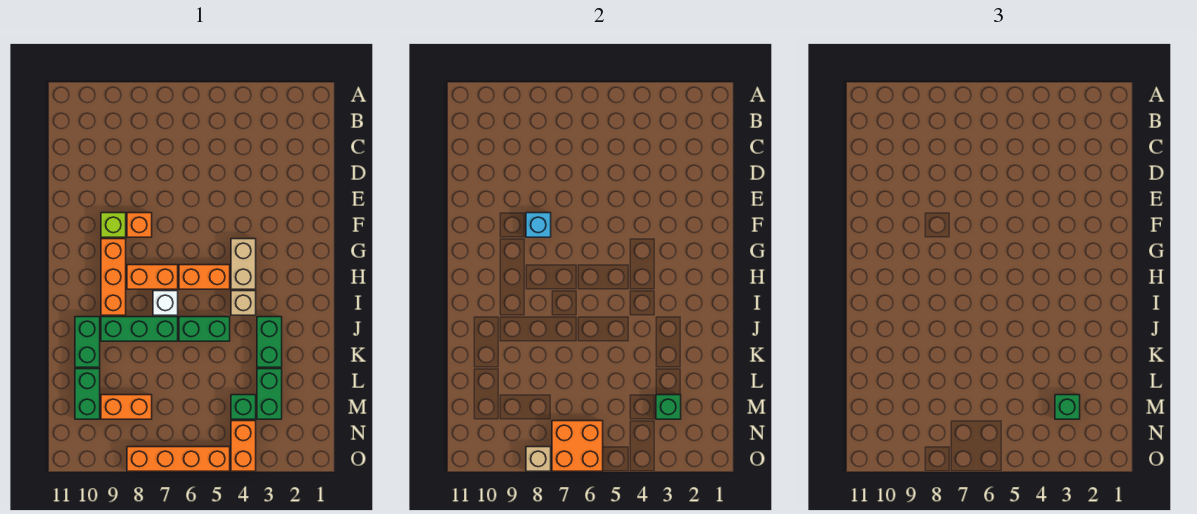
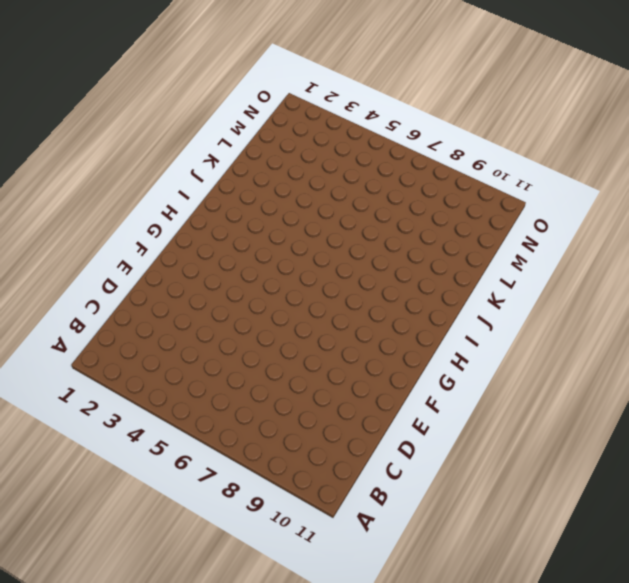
none -> orange brick F8 level 1
none -> lime brick F9 level 1
none -> tan brick G4:H4 level 1

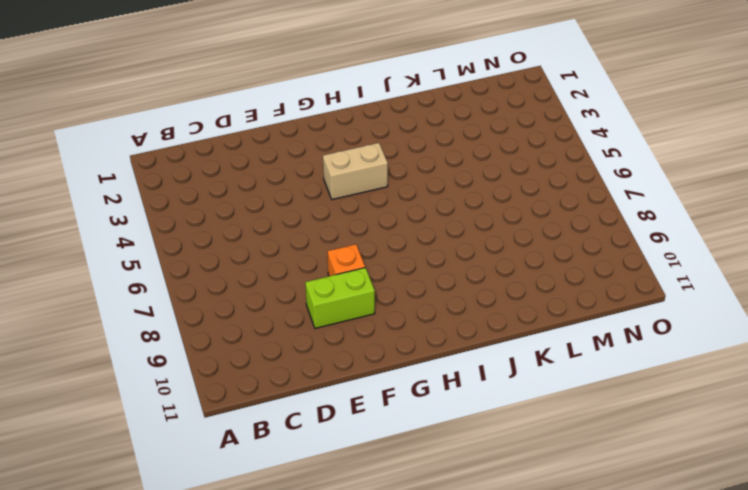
lime brick E9:F9 level 1 -> lime brick F9 level 1
none -> orange brick G9:I9 level 1
none -> orange brick H5:H6 level 1
none -> orange brick H7:H8 level 1

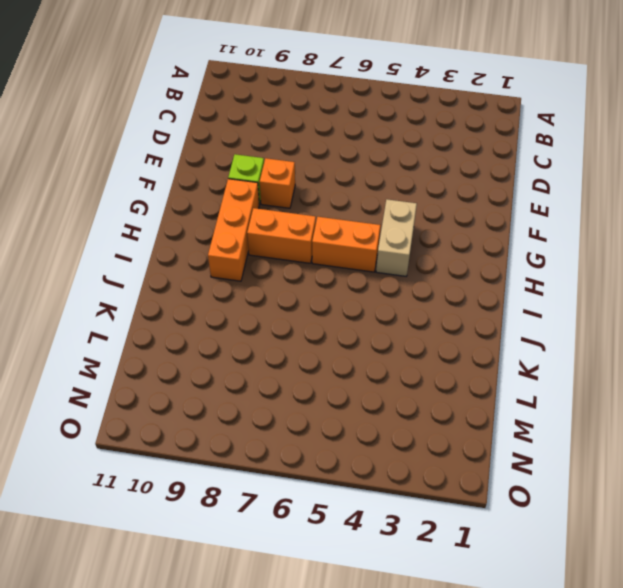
none -> tan brick I4 level 1
none -> white brick I7 level 1
none -> green brick J3:K3 level 1

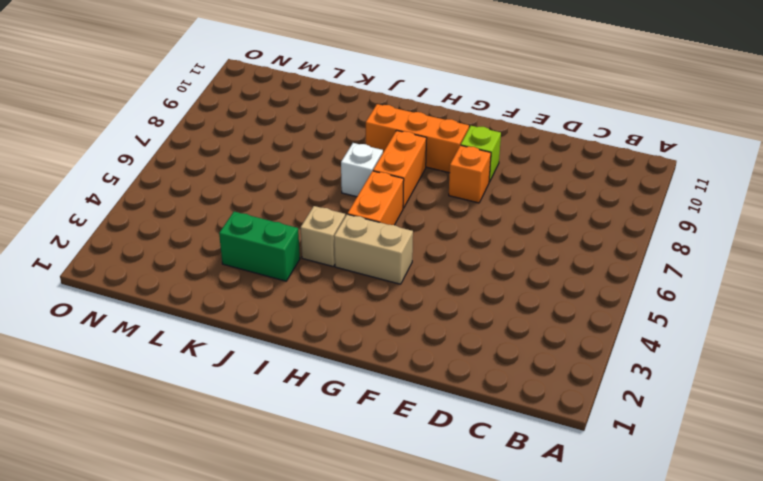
none -> green brick J5:J6 level 1
none -> green brick J7:J9 level 1
none -> green brick J10:K10 level 1

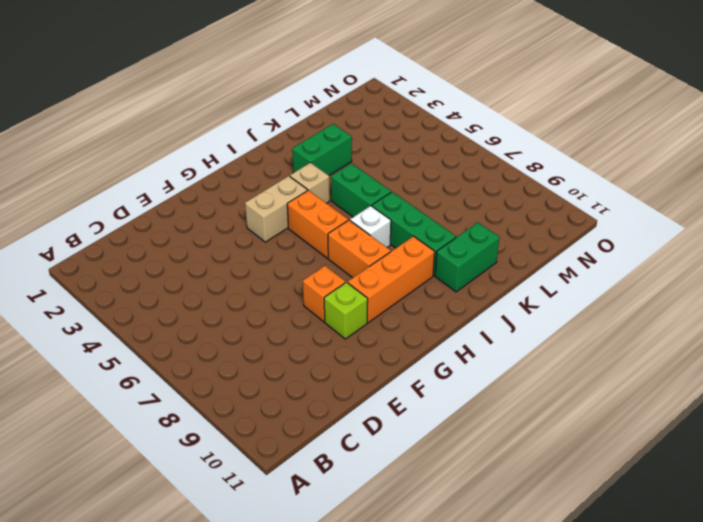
none -> green brick L3:M3 level 1
none -> green brick L10:M10 level 1
none -> green brick M4 level 1

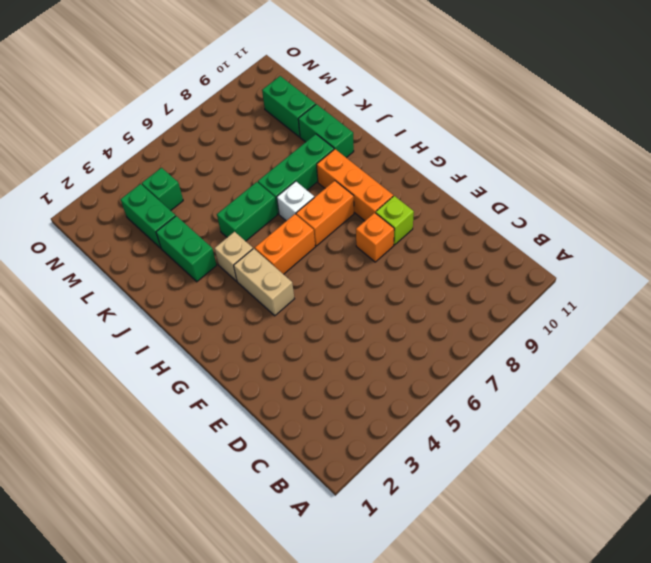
none -> orange brick M8:M9 level 1
none -> orange brick N4:O4 level 1
none -> orange brick O5:O8 level 1

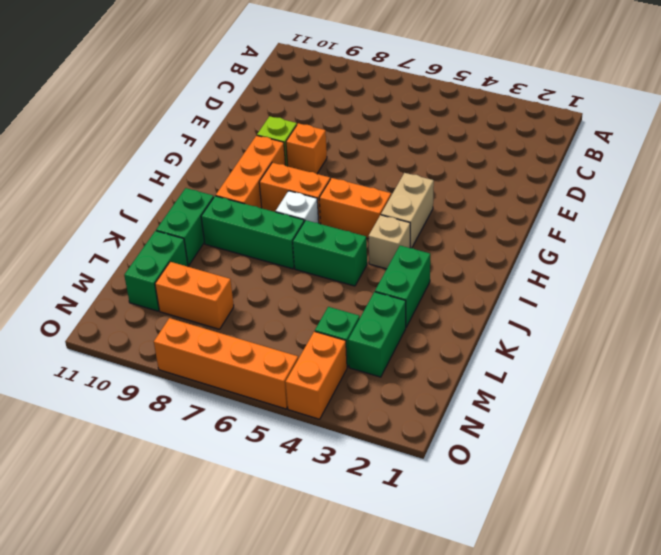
none -> cyan brick F8 level 2
none -> green brick M3 level 2
none -> orange brick N6:O7 level 2

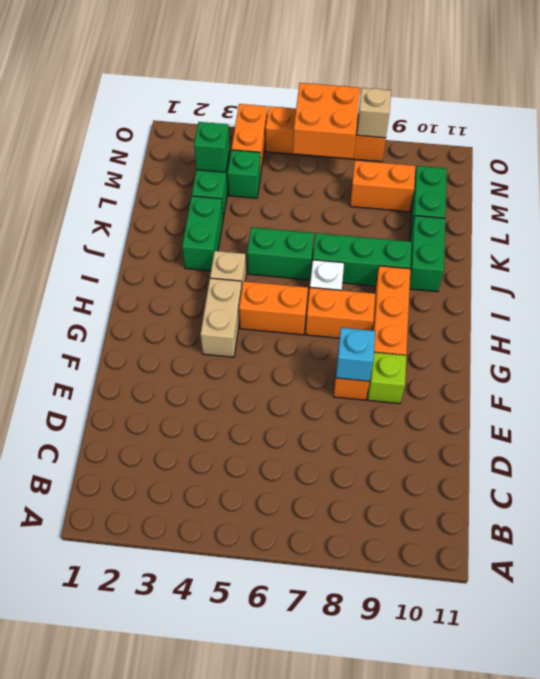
none -> green brick M3 level 3

